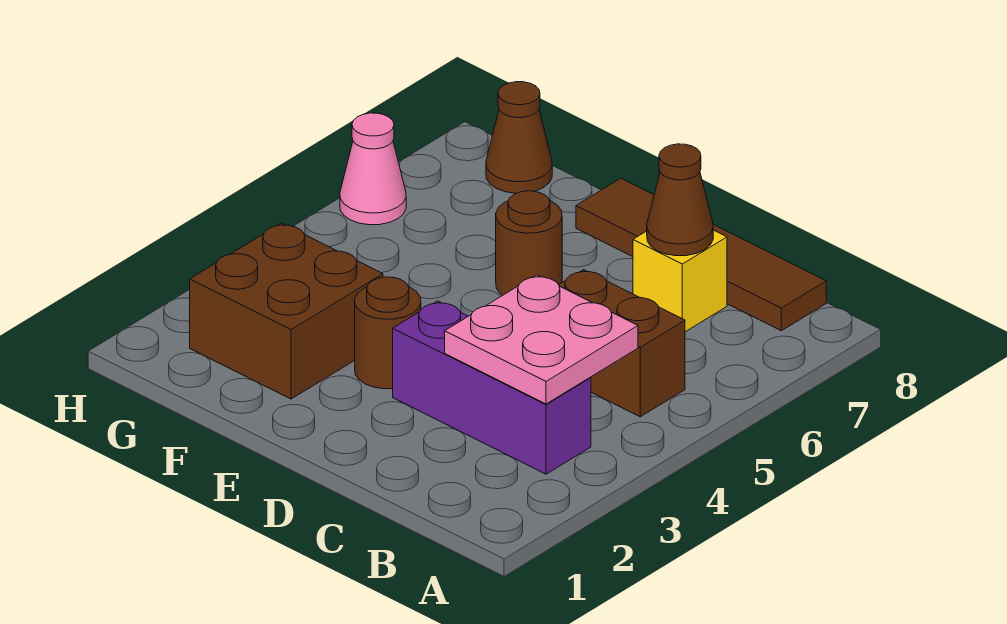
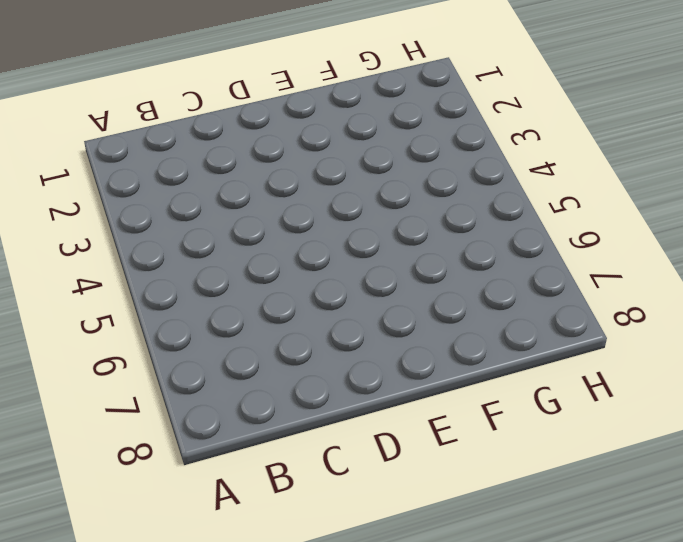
none -> purple brick B3:D3 level 1
none -> brown brick B5:C5 level 1

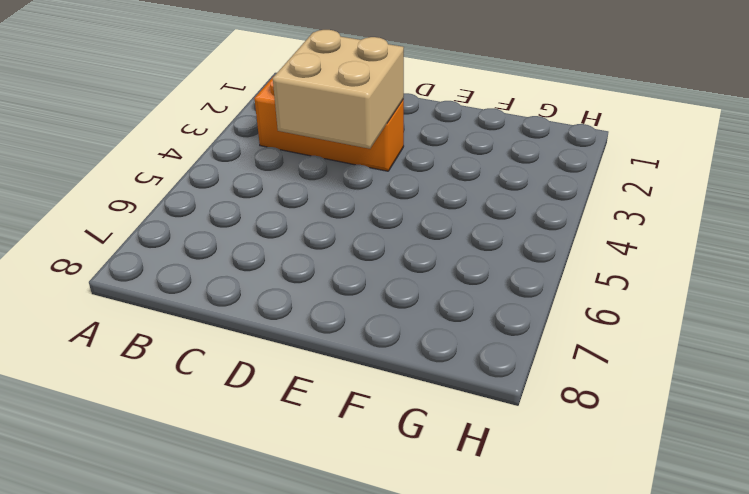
orange brick B3:D3 level 1 -> purple brick B3:D3 level 1
tan brick C3:D4 level 2 -> pink plate B3:C4 level 2
none -> brown brick B5:C5 level 1
none -> brown tile B8:E8 level 1

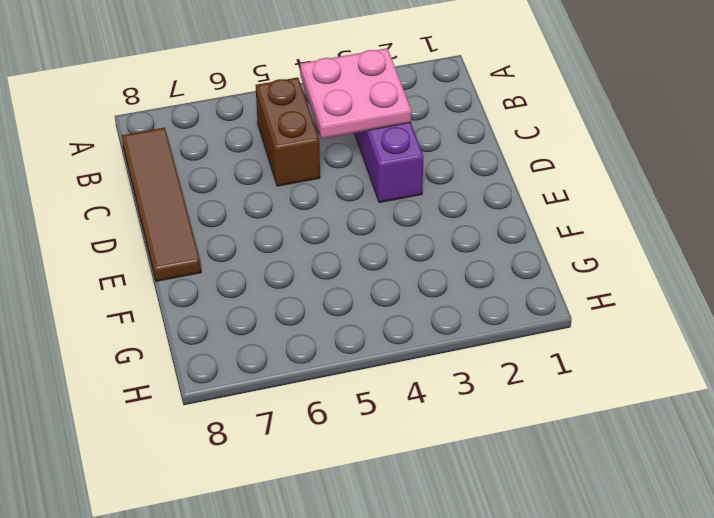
none -> yellow brick C7 level 1
none -> brown round brick E3 level 1

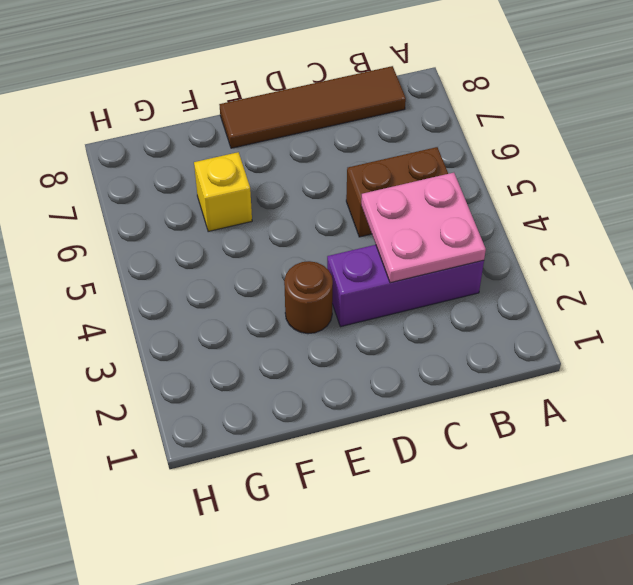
yellow brick F6 level 1 -> yellow brick C7 level 1
none -> brown round brick E6 level 1
none -> brown brick F2:G3 level 1

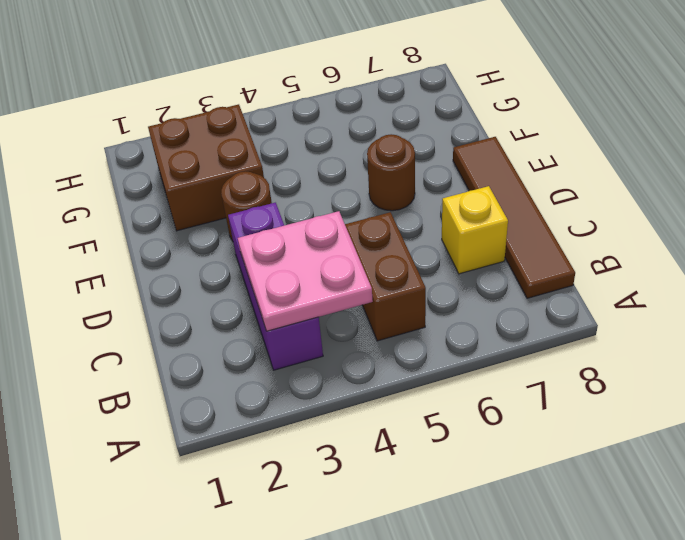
none -> brown cone G8 level 1
none -> pink cone H6 level 1

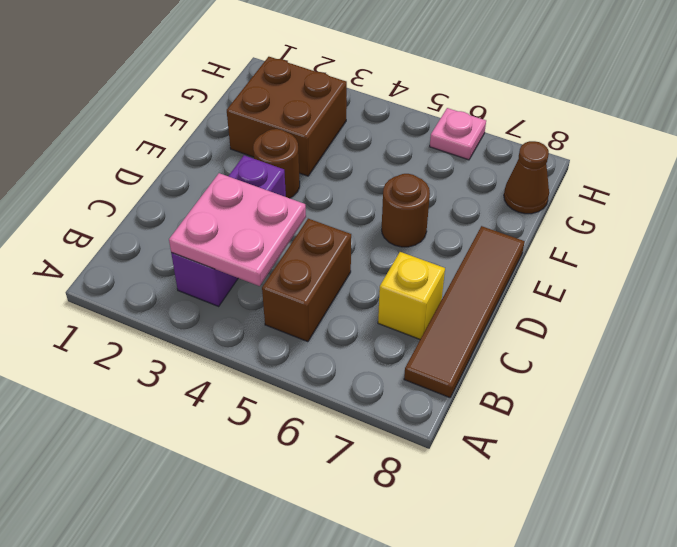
pink plate H6 level 1 -> pink cone H6 level 1
none -> brown cone C7 level 2

